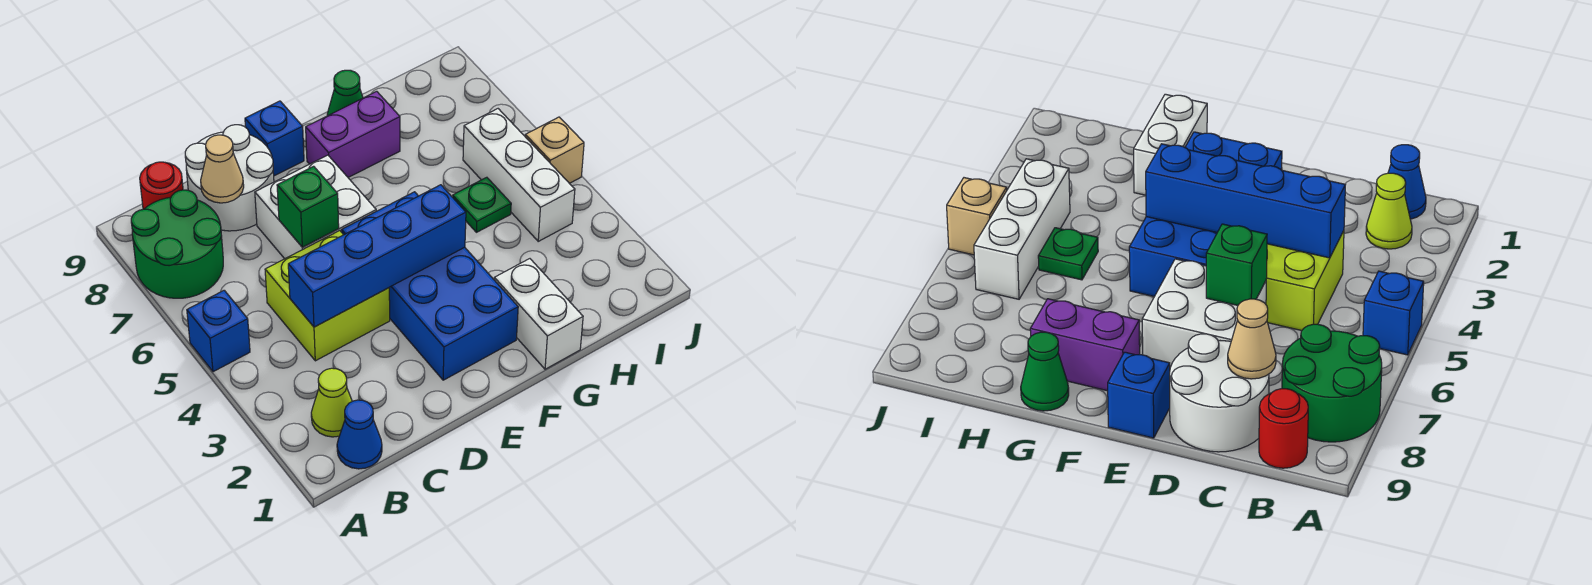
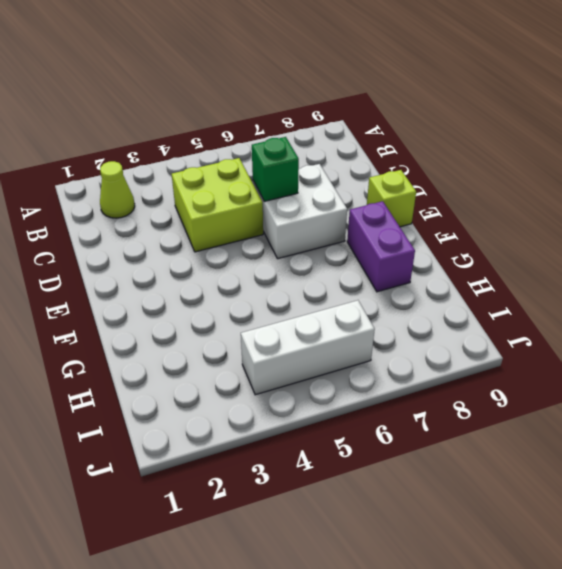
lime brick E9 level 1 -> blue brick E9 level 1
none -> blue brick A5 level 1
none -> green round brick A7:B8 level 1
none -> blue cone B1 level 1

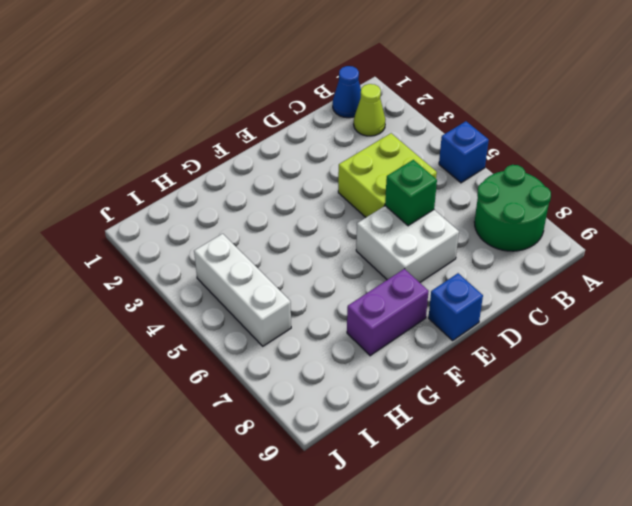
none -> red round brick B9 level 1
none -> white round brick C8:D9 level 1
none -> blue brick E2:F5 level 1

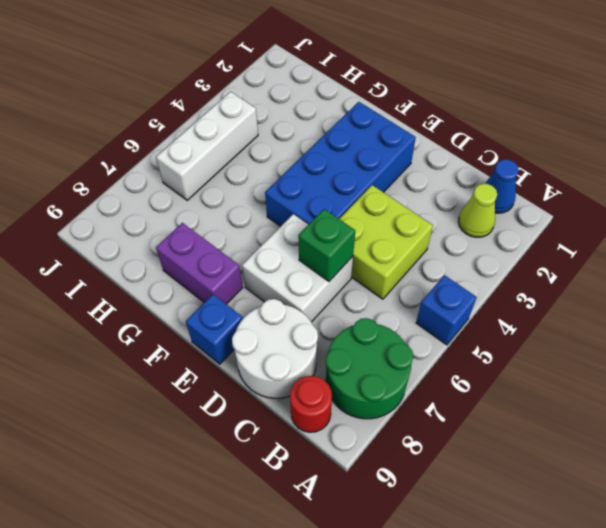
none -> white brick G1:G2 level 1
none -> green cone G9 level 1
none -> green plate H5 level 1

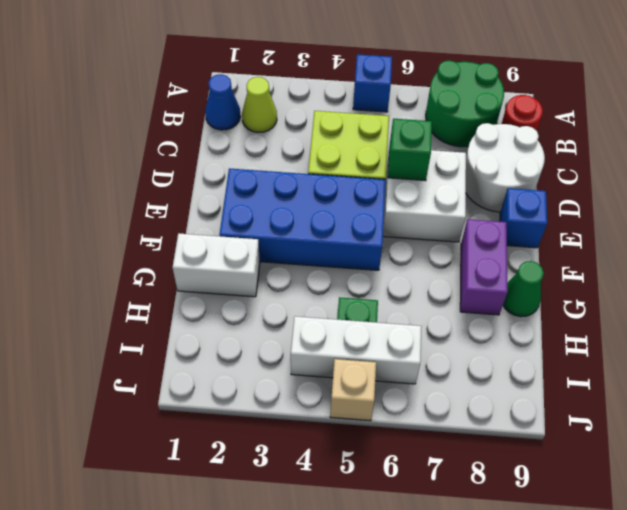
none -> blue brick C4:F4 level 2
none -> tan cone C8 level 2

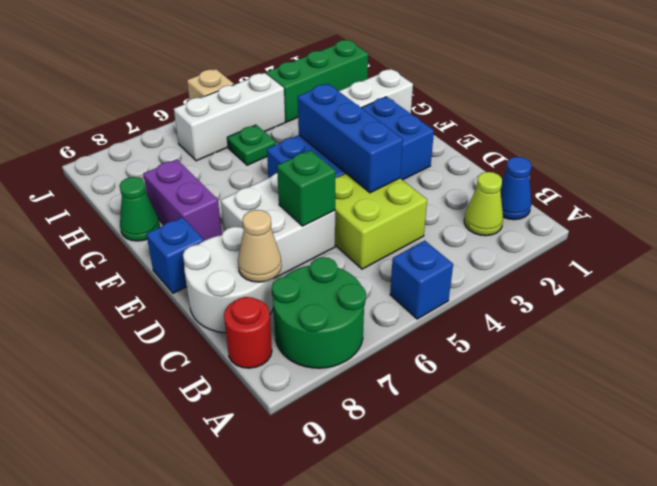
blue brick D4:F4 level 2 -> blue brick C4:F4 level 2
green brick I1:I3 level 1 -> none

